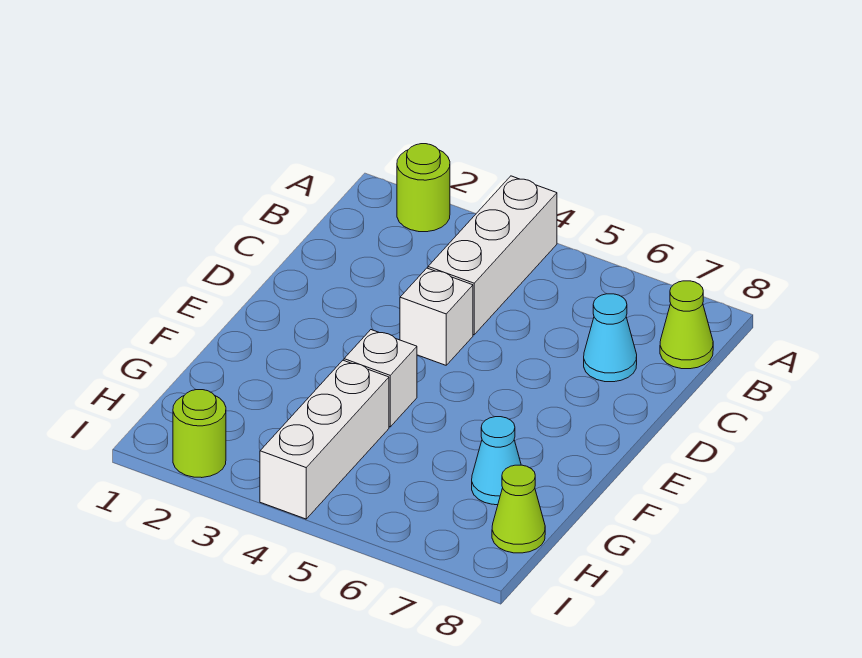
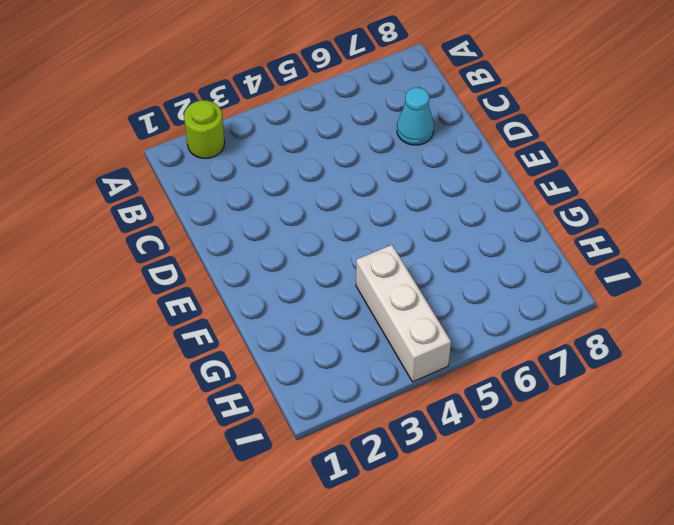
none -> white brick A4:C4 level 1
none -> lime cone B8 level 1

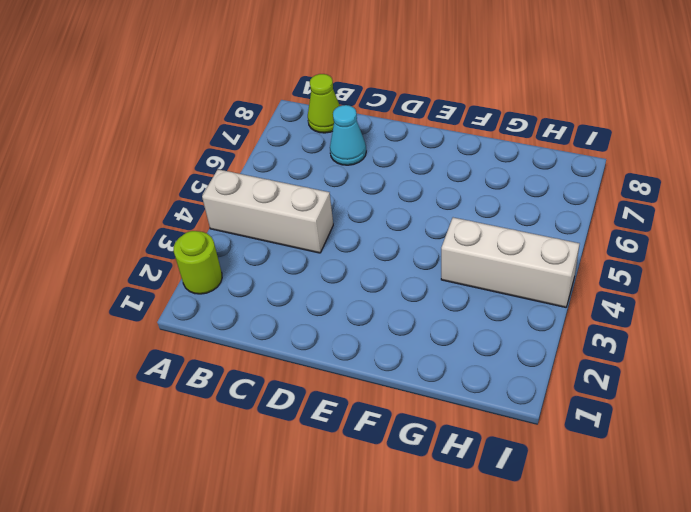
none -> white brick D4 level 1
none -> white brick F4 level 1

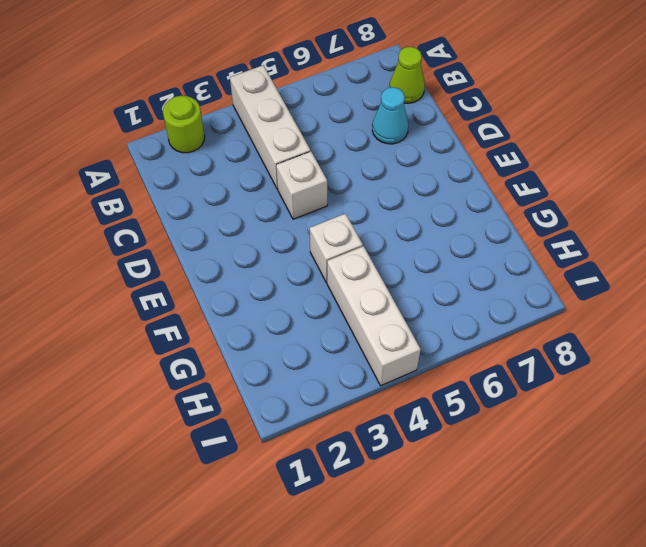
none -> cyan cone G7 level 1
none -> lime cone H8 level 1

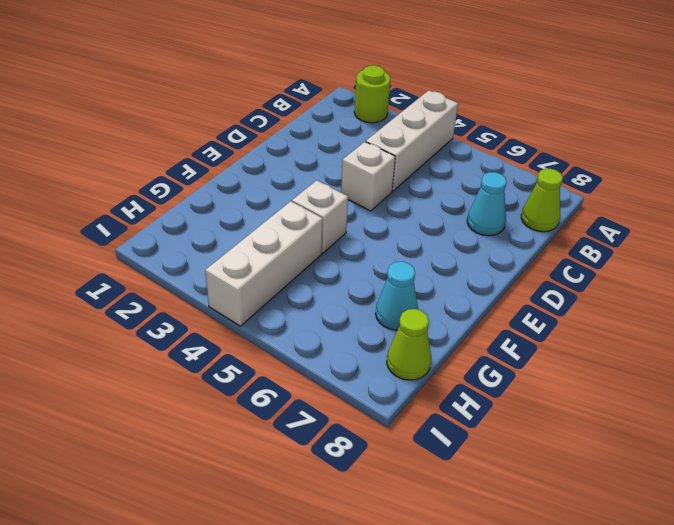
none -> lime round brick I2 level 1

